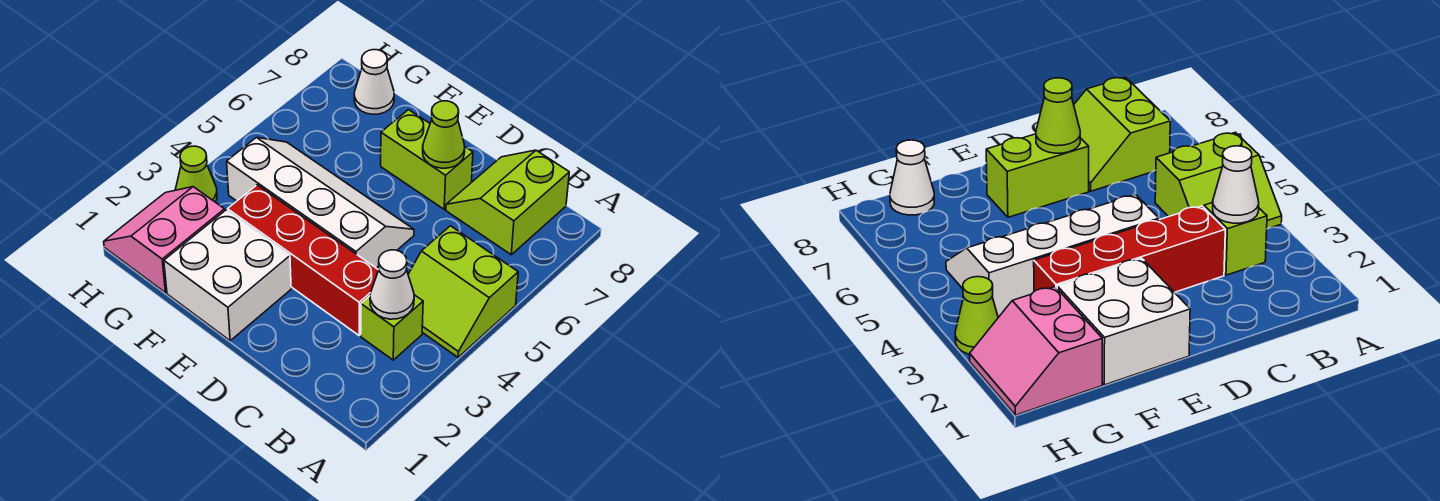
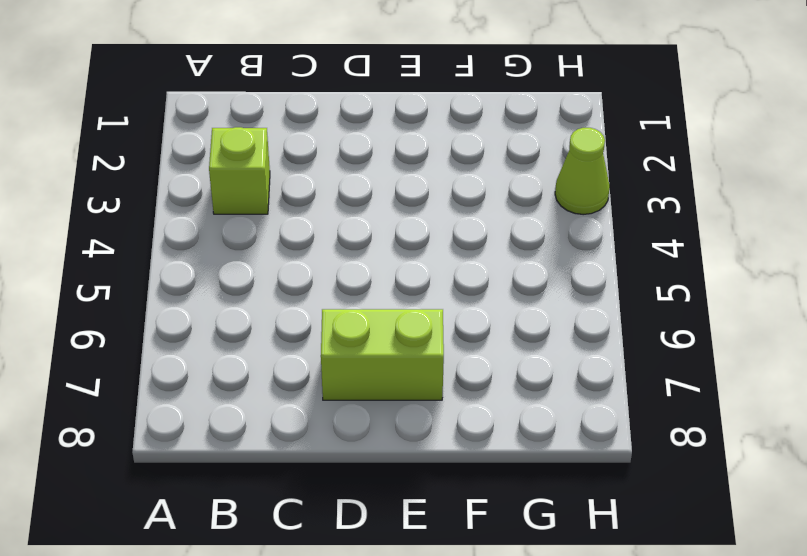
none -> lime slope A4:B5 level 1 top 5
none -> lime slope B7:C8 level 1 top B
none -> red brick C3:F3 level 1

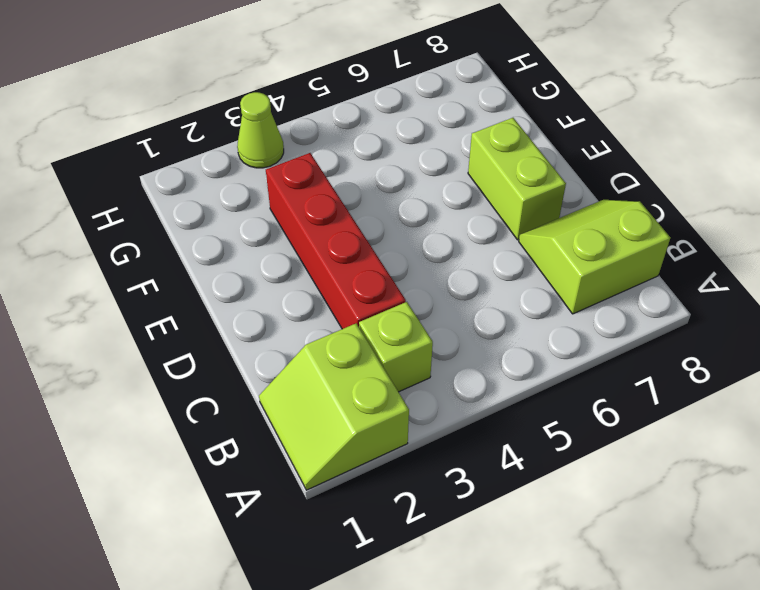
lime slope A1:B2 level 1 top 2 -> lime slope A4:B5 level 1 top 5
none -> white slope D4:G5 level 1 top 4
none -> white brick E1:F2 level 1
none -> pink slope G1:H2 level 1 top G

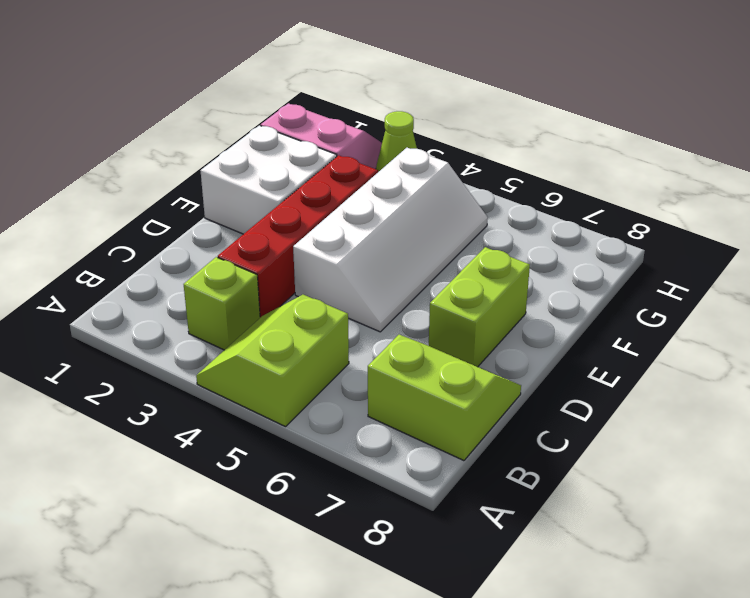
none -> white cone G8 level 1
none -> white cone B3 level 2
none -> lime cone D7 level 2

